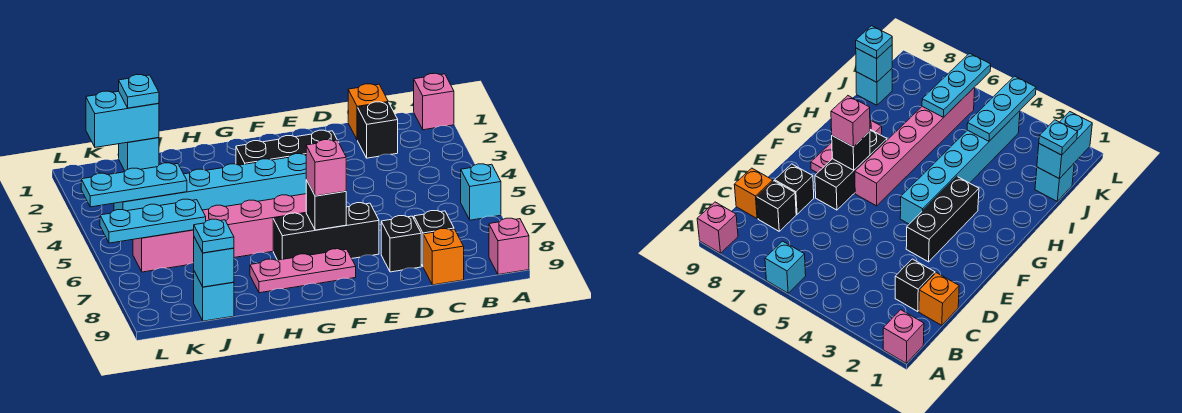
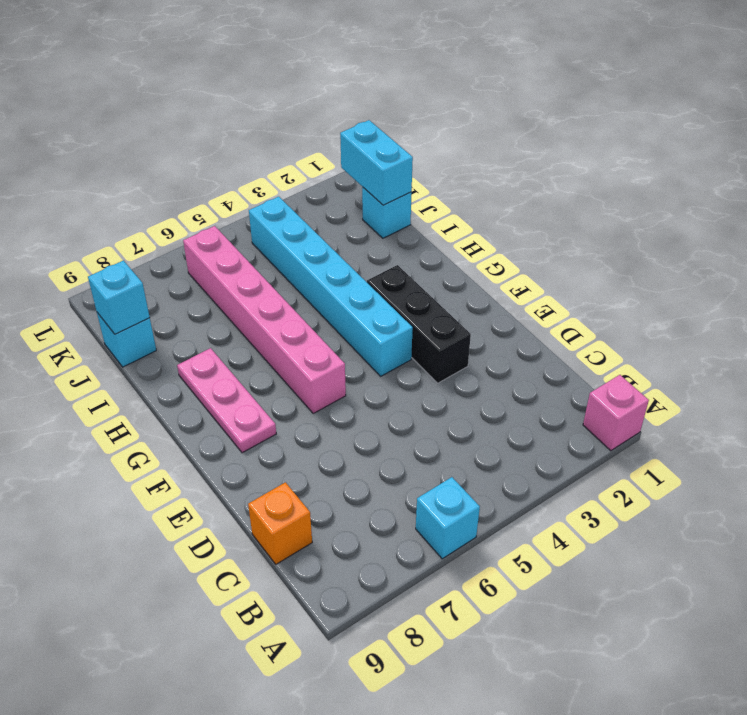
none -> pink brick A9 level 1
none -> orange brick C1 level 1
none -> black brick C2 level 1

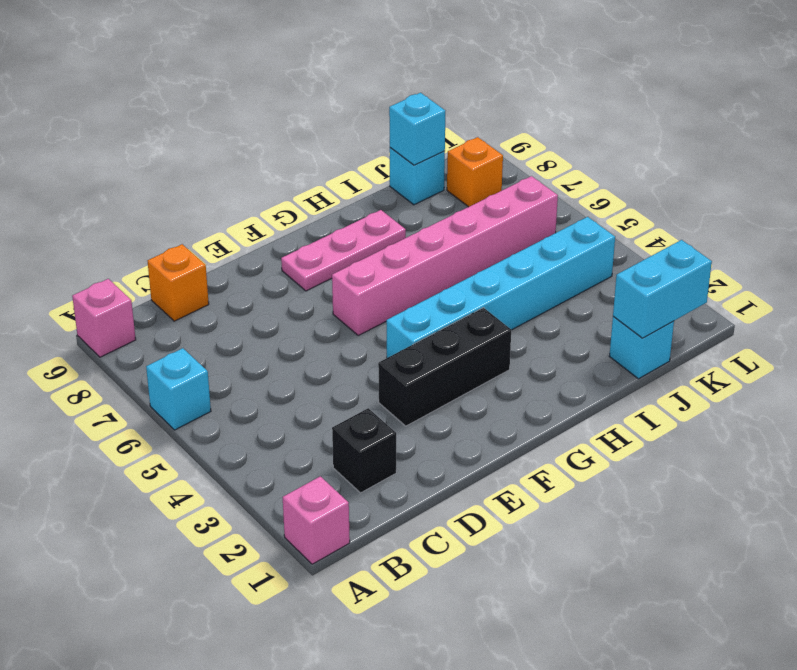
orange brick K8 level 1 -> orange brick C1 level 1
none -> black brick C8 level 1
none -> black brick D8 level 1
none -> black brick E7:G7 level 1

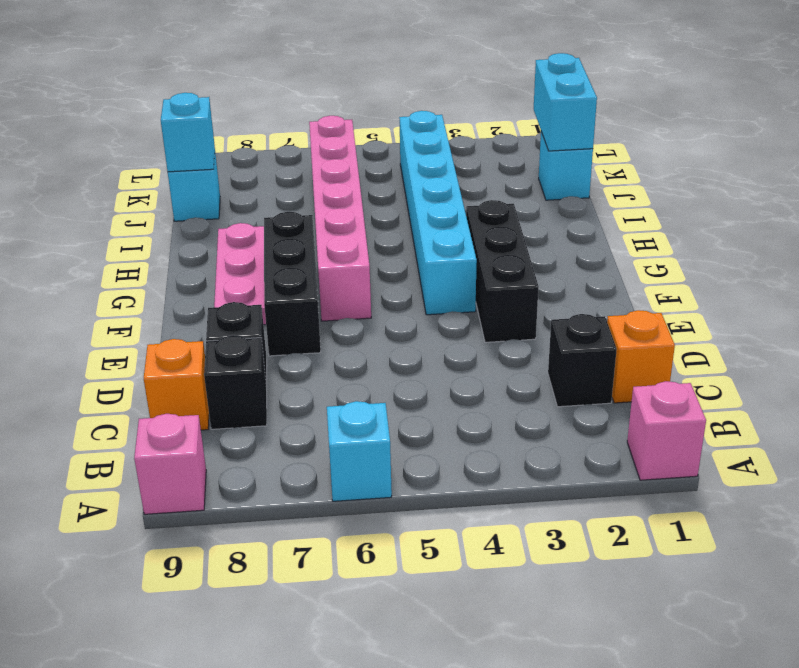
none -> black brick F7 level 2
none -> cyan plate J4:L4 level 2
none -> cyan plate J6:L6 level 2

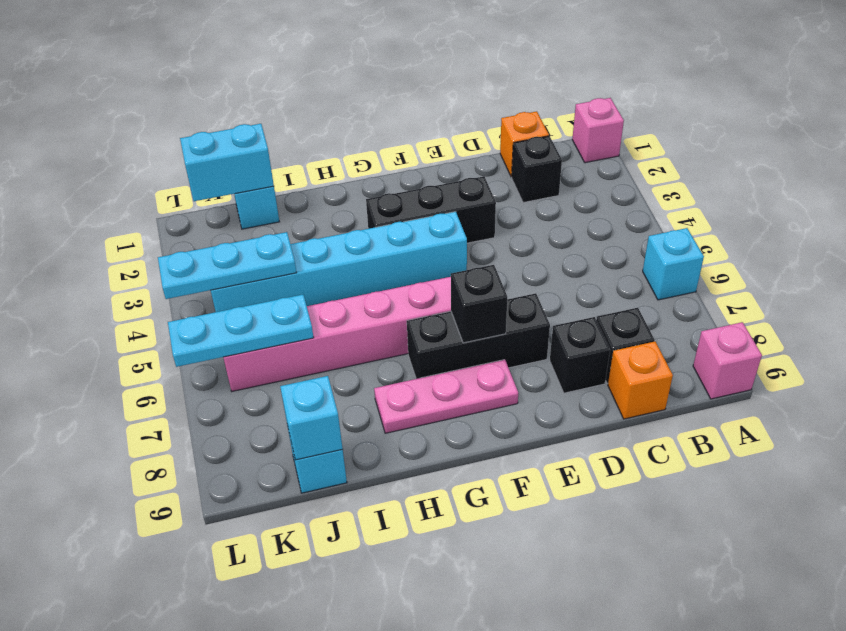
none -> pink brick F7 level 3
none -> cyan plate J1 level 3
none -> cyan plate J9 level 3

